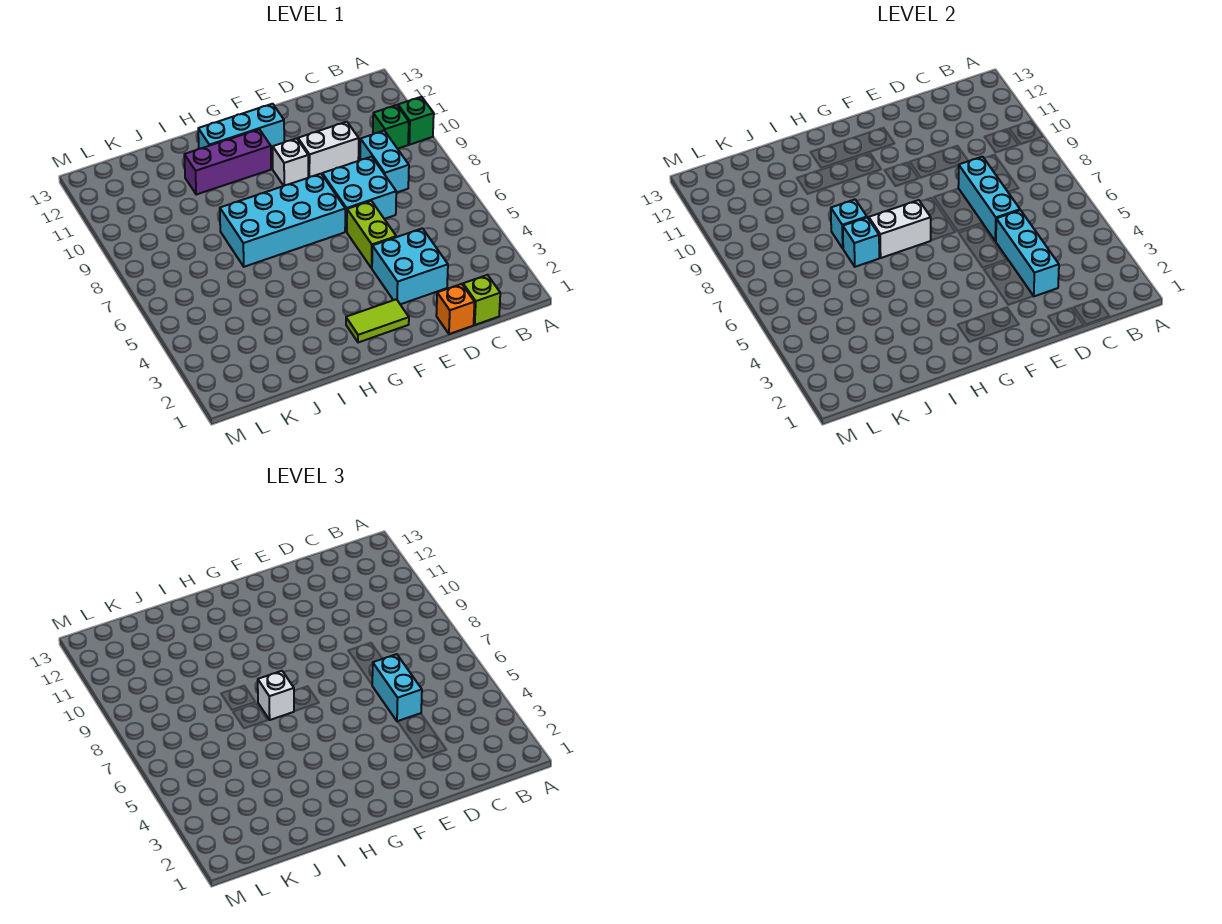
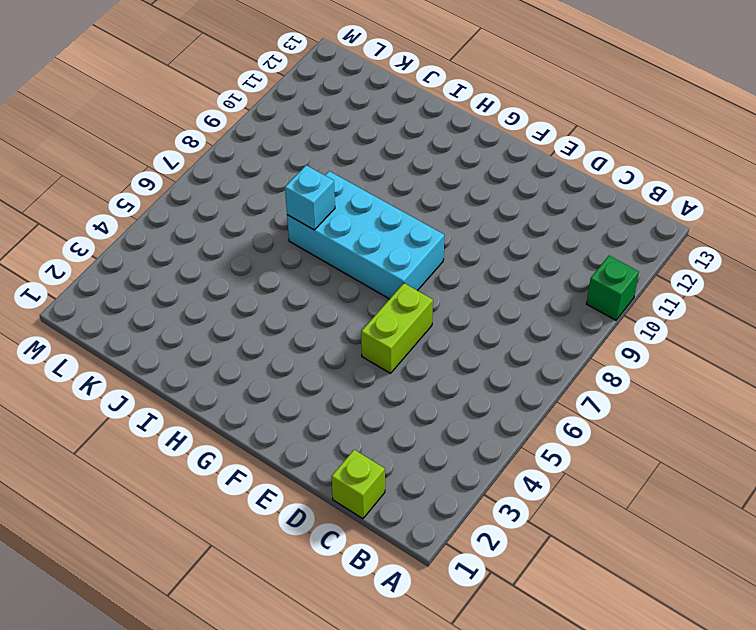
none -> green brick B10 level 1
none -> cyan brick C8:C9 level 1
none -> orange brick D1 level 1

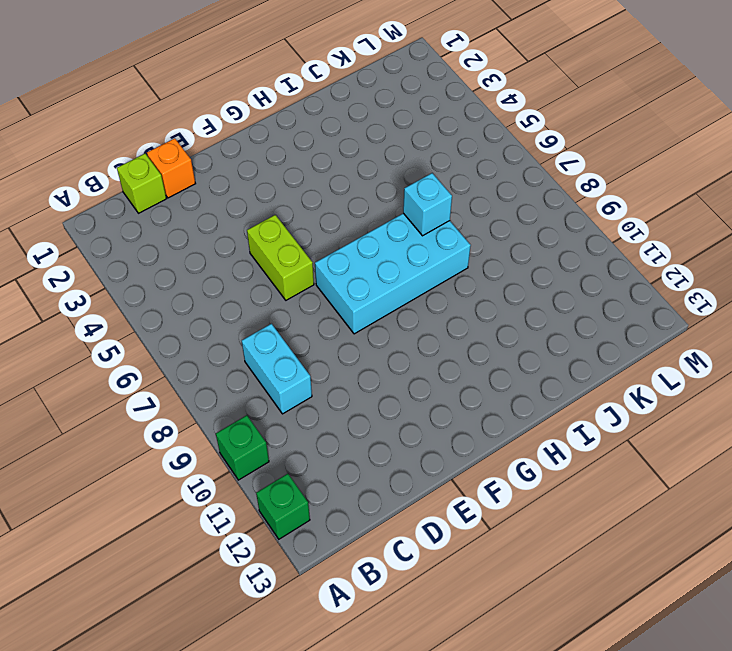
green brick A12 level 1 -> green brick B10 level 1
none -> cyan brick D3:E4 level 1
none -> cyan brick D7:E8 level 1
none -> white brick D10:E10 level 1

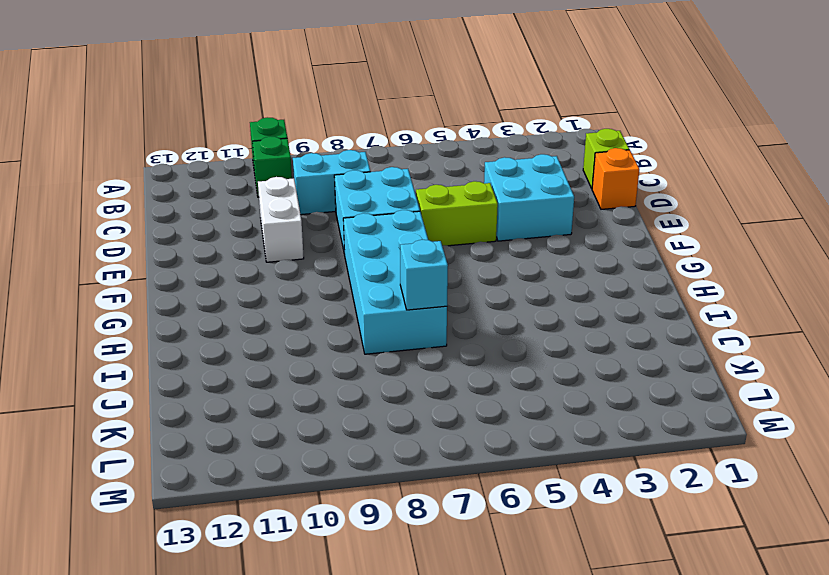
none -> lime tile F2:G2 level 1
none -> white brick F10 level 1
none -> cyan brick F12:H12 level 1

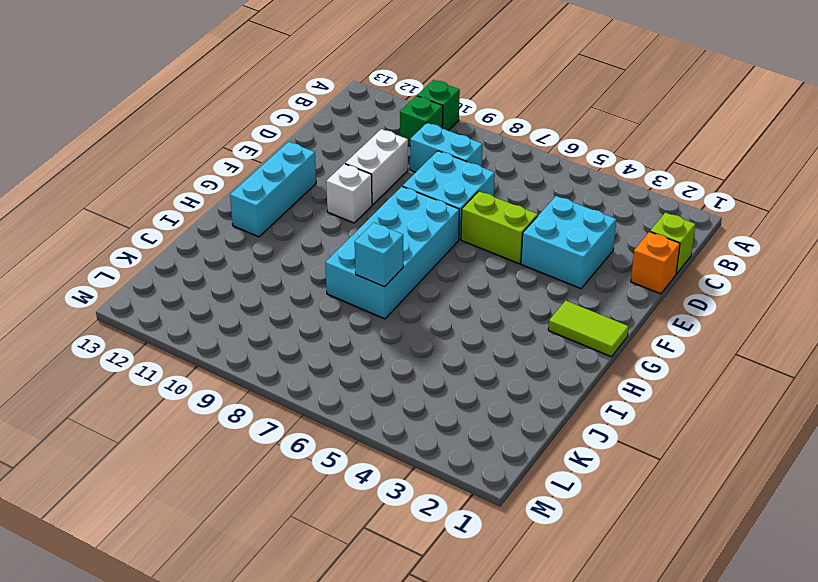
lime tile G1:G2 level 1 -> lime tile F2:G2 level 1
none -> purple brick G11:I11 level 1
none -> cyan brick D3:D5 level 2
none -> cyan brick D6:D8 level 2

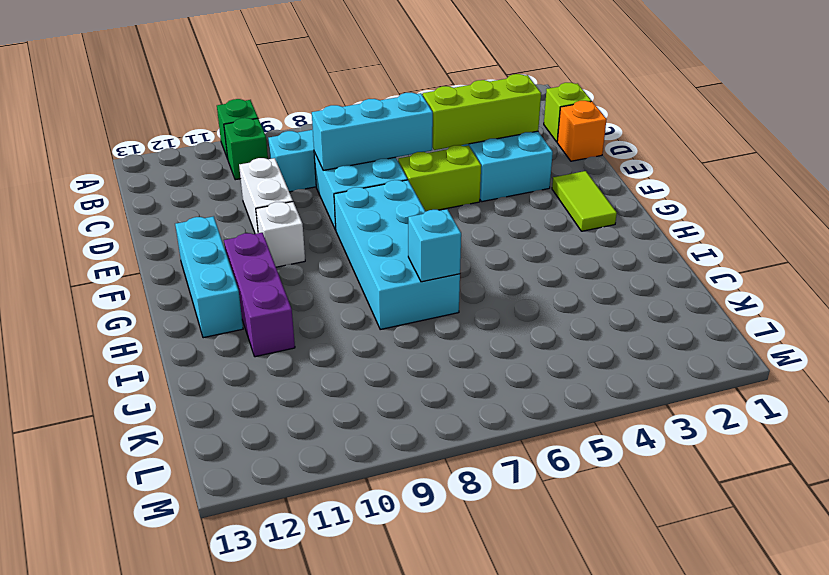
lime brick D3:D5 level 2 -> cyan brick D3:D5 level 2
none -> white brick G7:H7 level 2
none -> cyan brick I8 level 2
none -> cyan brick D5:D6 level 3

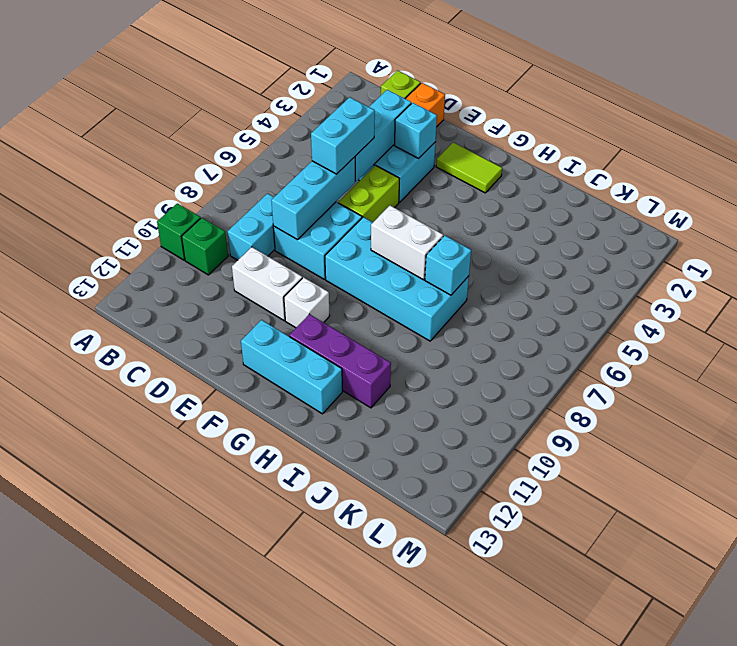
cyan brick E3 level 2 -> cyan brick I8 level 2
none -> white brick H7 level 3

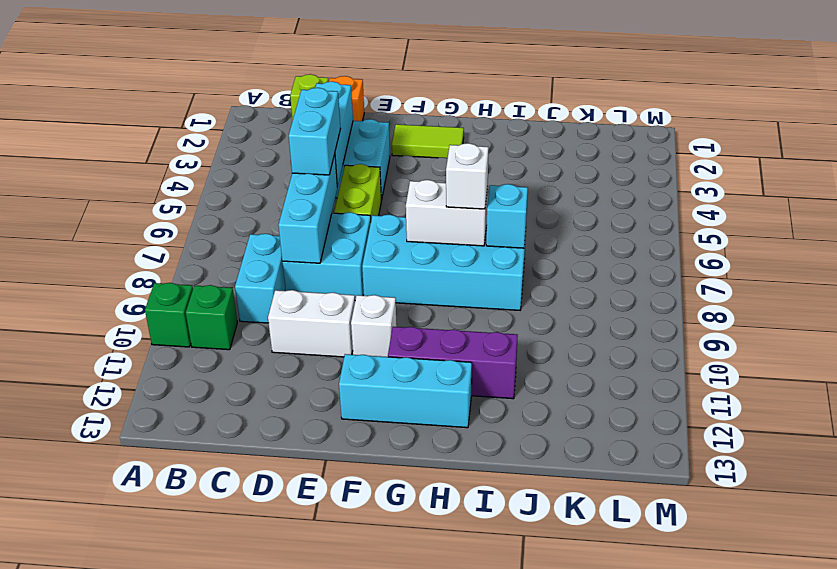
none -> cyan brick I8 level 2

